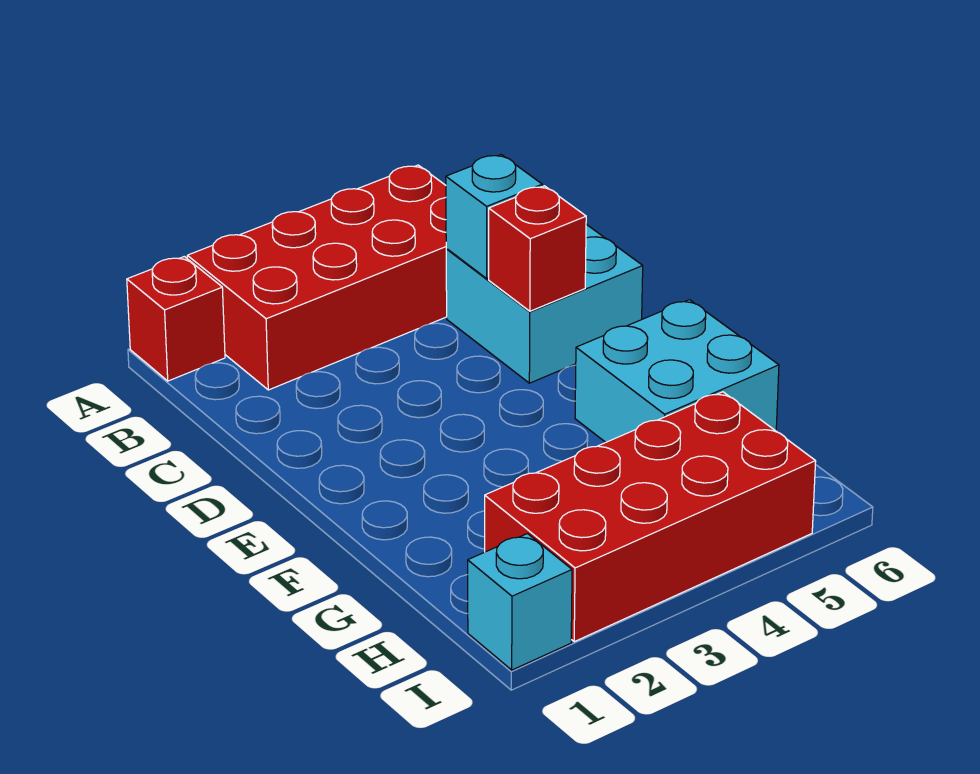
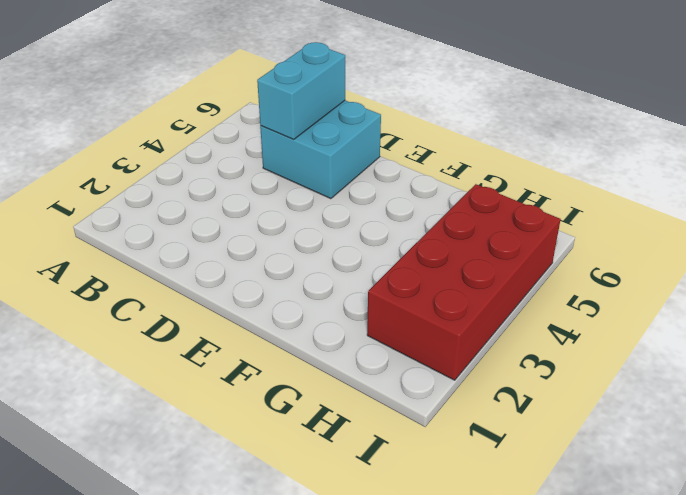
cyan brick C5:C6 level 2 -> cyan brick C5 level 2
none -> red brick A1 level 1
none -> red brick A2:B5 level 1

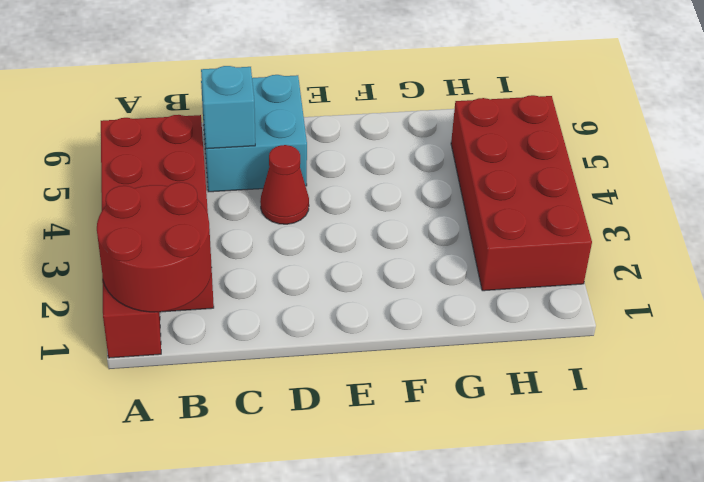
red round brick A1:B2 level 2 -> none
red cone D4 level 1 -> none
none -> cyan brick F5:G6 level 1
none -> cyan brick I1 level 1

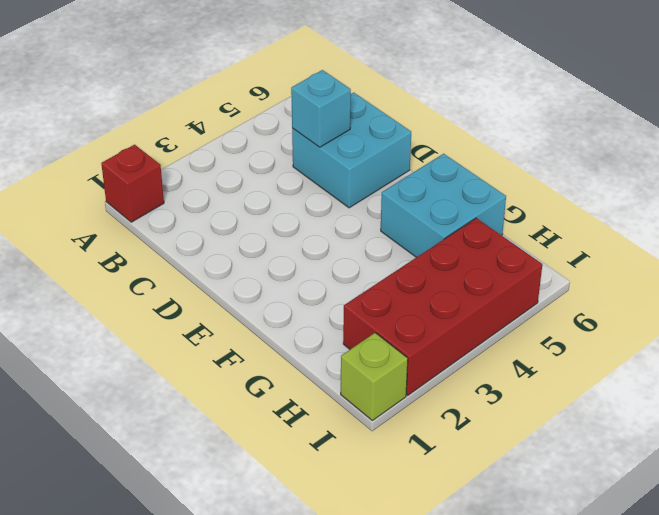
lime brick I1 level 1 -> cyan brick I1 level 1
none -> red brick A2:B5 level 1
none -> red brick D5 level 2

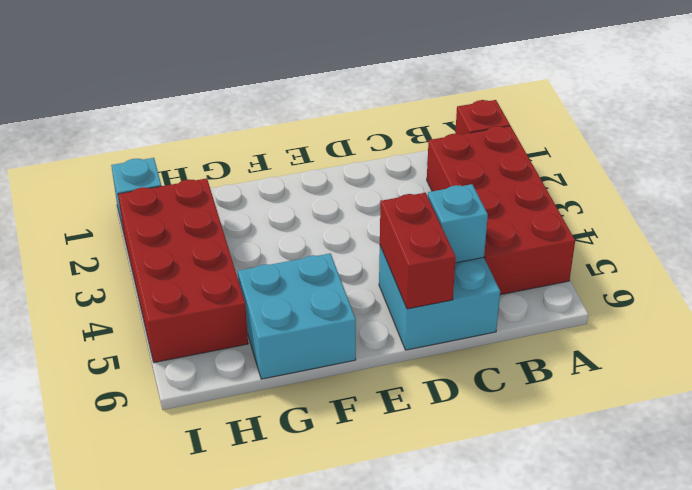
red brick D5:D6 level 2 -> red brick D5 level 2

